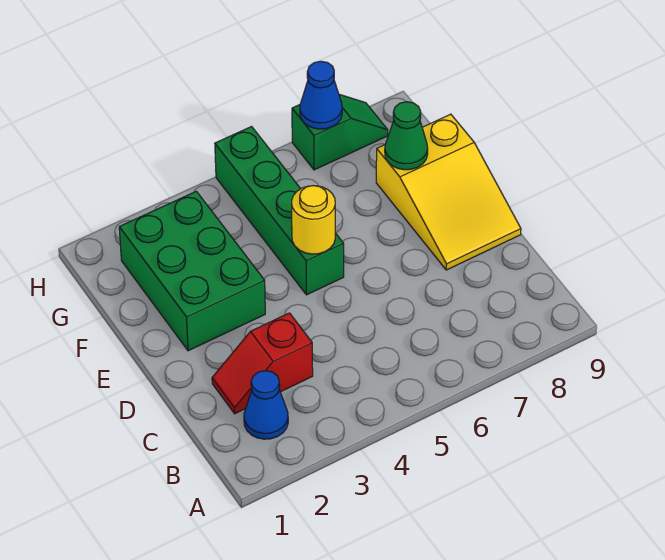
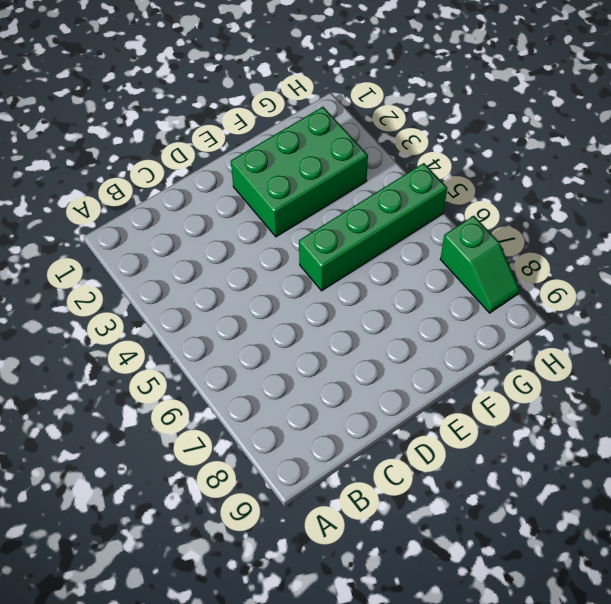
none -> blue cone B2 level 1
none -> red slope C2:C3 level 1 top 3

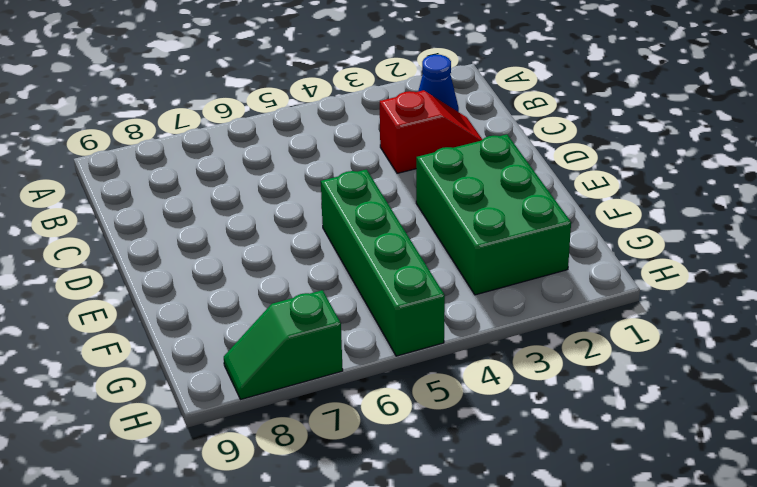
none -> yellow slope D8:F9 level 1 top F
none -> yellow round brick E5 level 2

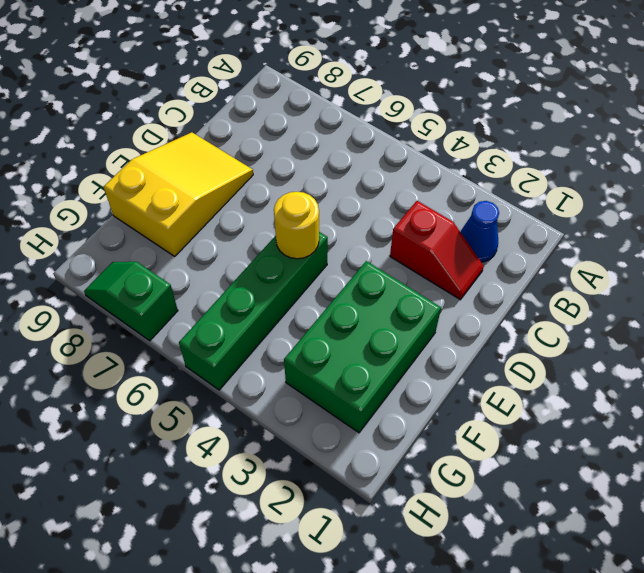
none -> green cone F8 level 2
none -> blue cone H7 level 2

